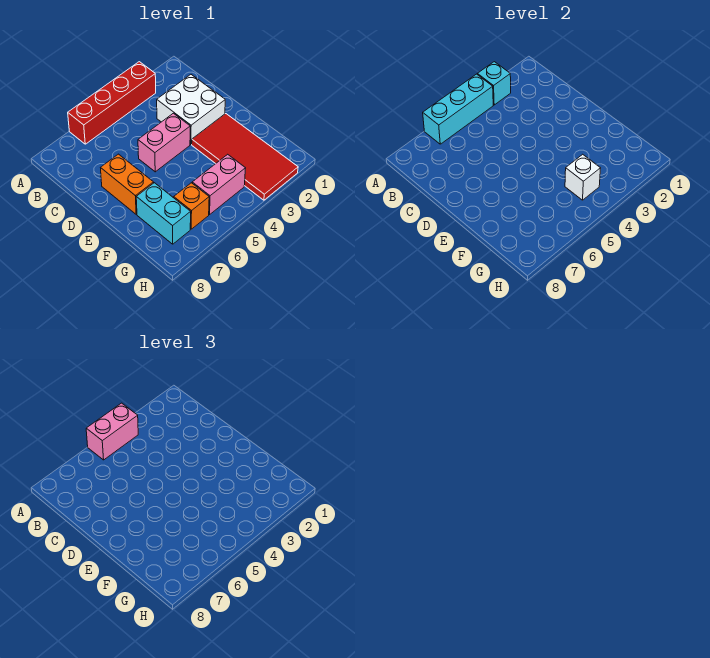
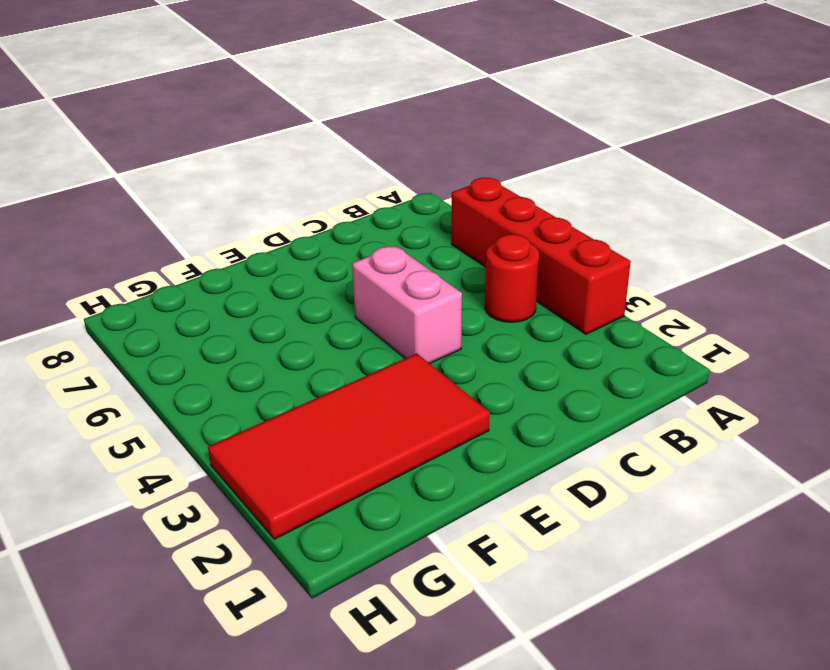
red round brick B4 level 1 -> none
none -> white brick C2:D3 level 1
none -> orange brick D7:E7 level 1
none -> cyan brick F7:G7 level 1

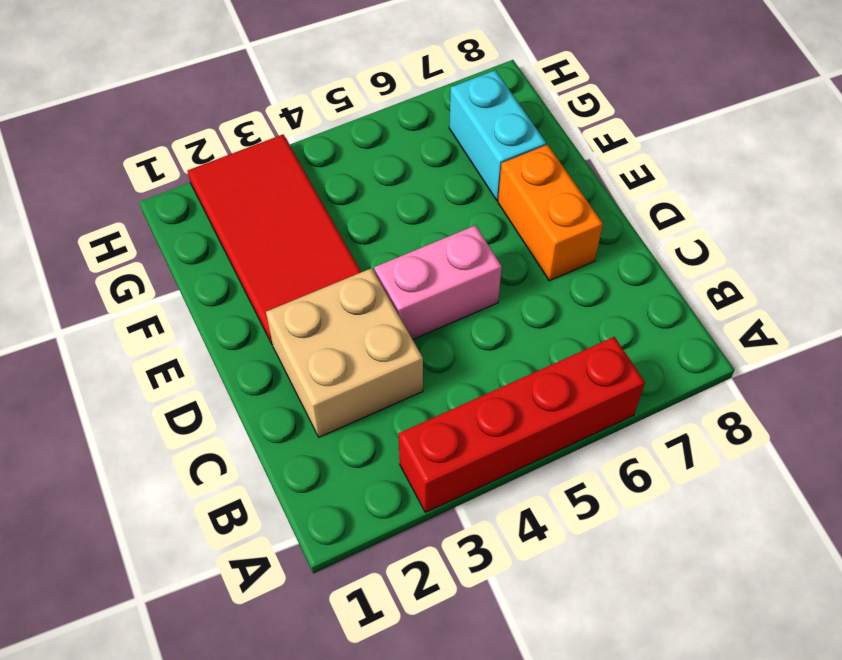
tan brick C2:D3 level 1 -> white brick C2:D3 level 1
none -> pink brick G4:G5 level 1
none -> orange brick G6 level 1
none -> cyan brick A3 level 2

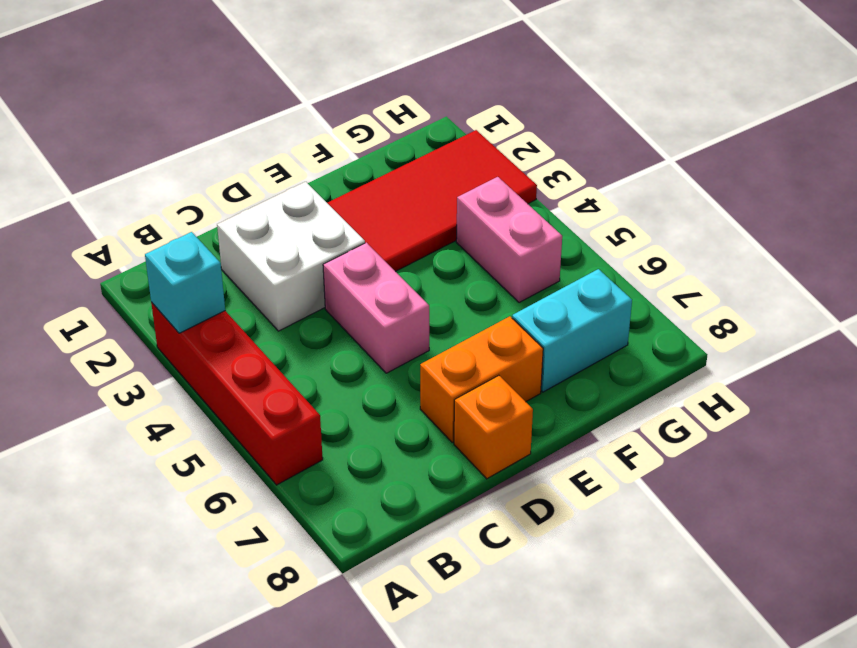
orange brick D8 level 1 -> orange brick G6 level 1
none -> cyan brick A4:A6 level 2
none -> white brick G4 level 2
none -> pink brick A4:A5 level 3

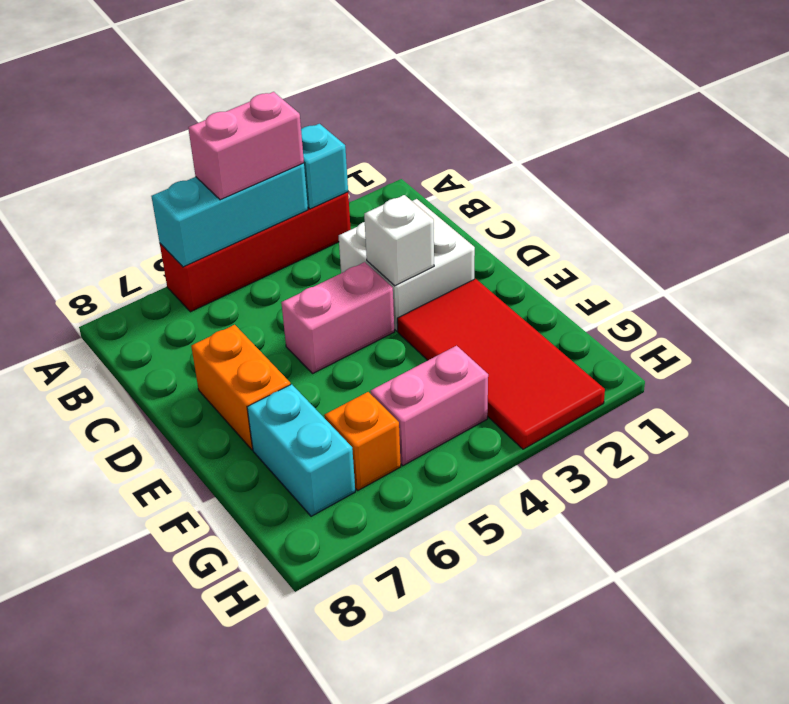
white brick D3 level 2 -> white brick G4 level 2

